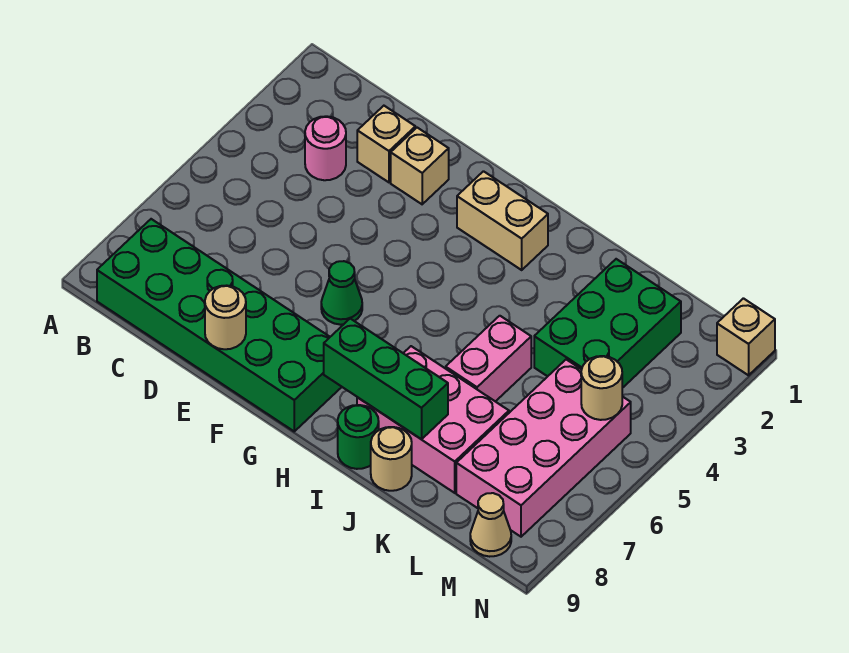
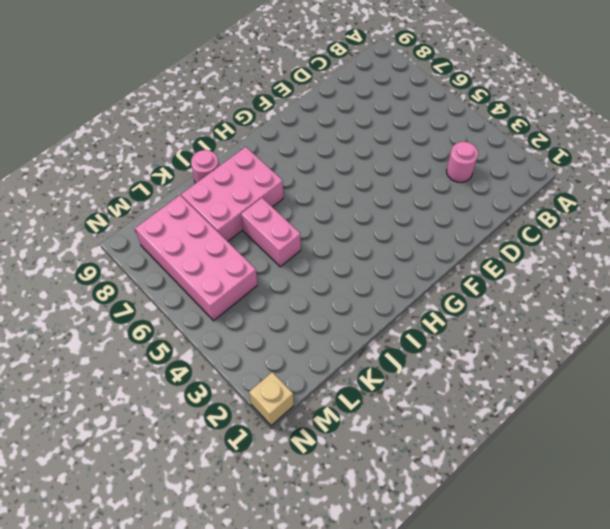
pink round brick J9 level 1 -> tan round brick J9 level 1
none -> green brick B8:G9 level 1
none -> tan brick D2 level 1
none -> tan brick E2 level 1

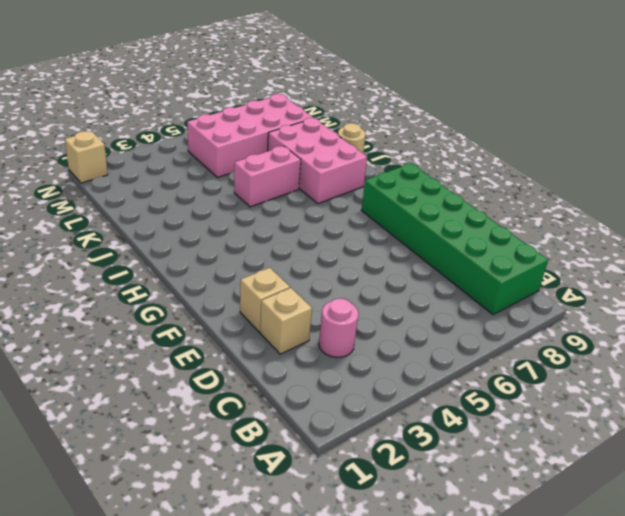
none -> green cone F6 level 1
none -> tan brick G2:H2 level 1
none -> green round brick I9 level 1

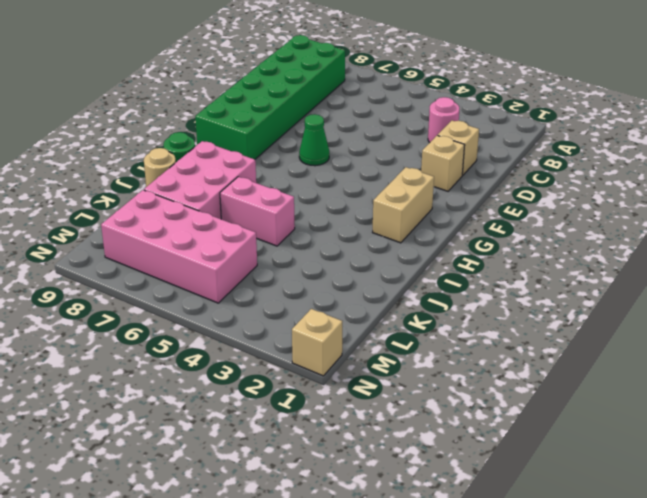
none -> green brick K2:L4 level 1
none -> tan cone M9 level 1
none -> tan round brick E9 level 2

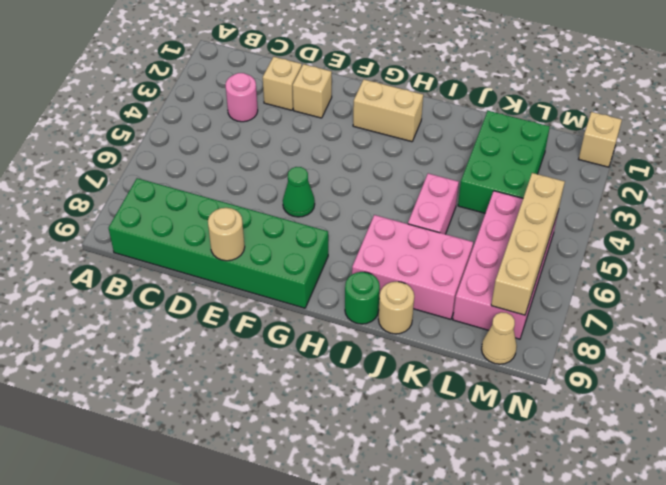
tan brick M5:M8 level 2 -> tan round brick M5 level 2
none -> green brick H8:J8 level 2

